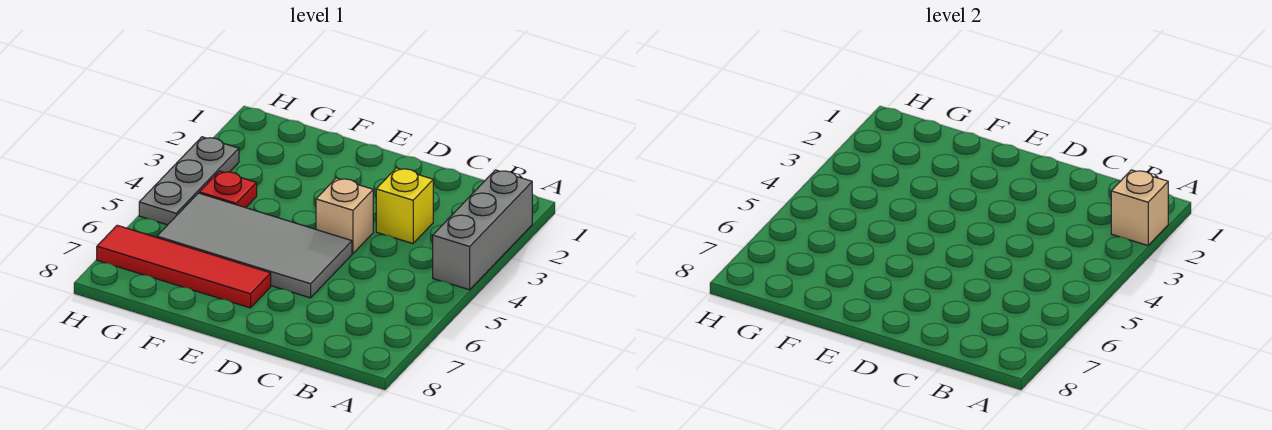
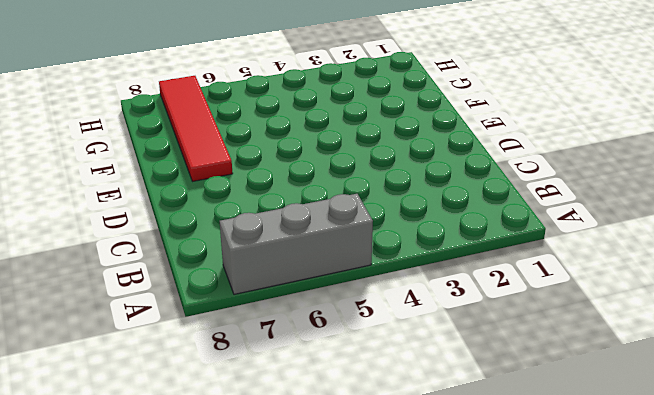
grey brick A5:A7 level 1 -> grey brick A2:A4 level 1
none -> yellow brick C3 level 1
none -> tan brick D4 level 1

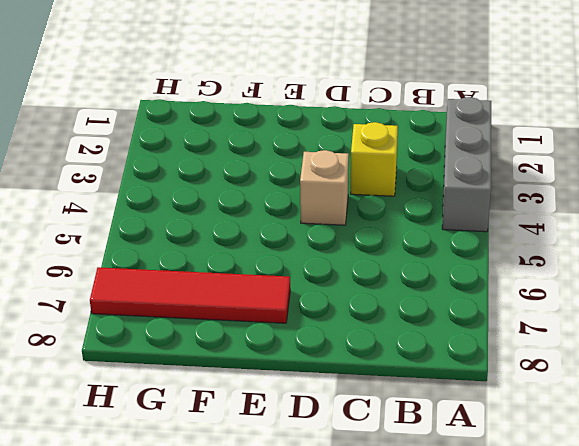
none -> grey tile D5:G6 level 1
none -> red plate G4 level 1

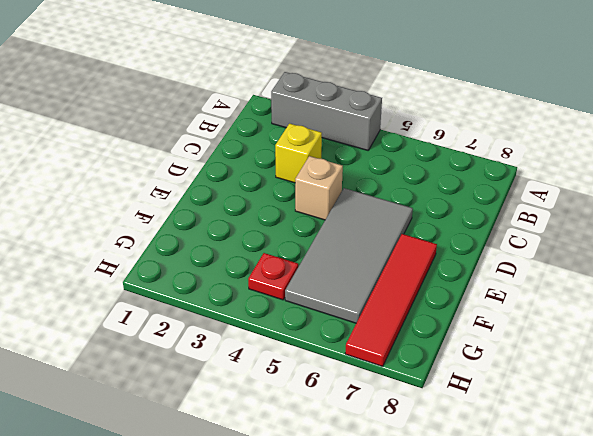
none -> grey plate H3:H5 level 1
none -> tan brick A2 level 2

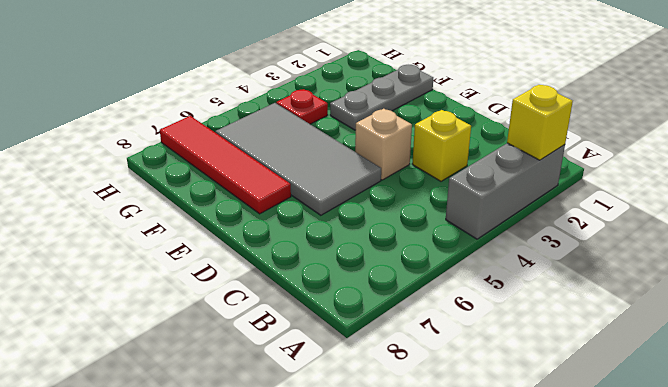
yellow brick A2 level 2 -> tan brick A2 level 2
grey plate F1:F3 level 1 -> grey plate H3:H5 level 1

